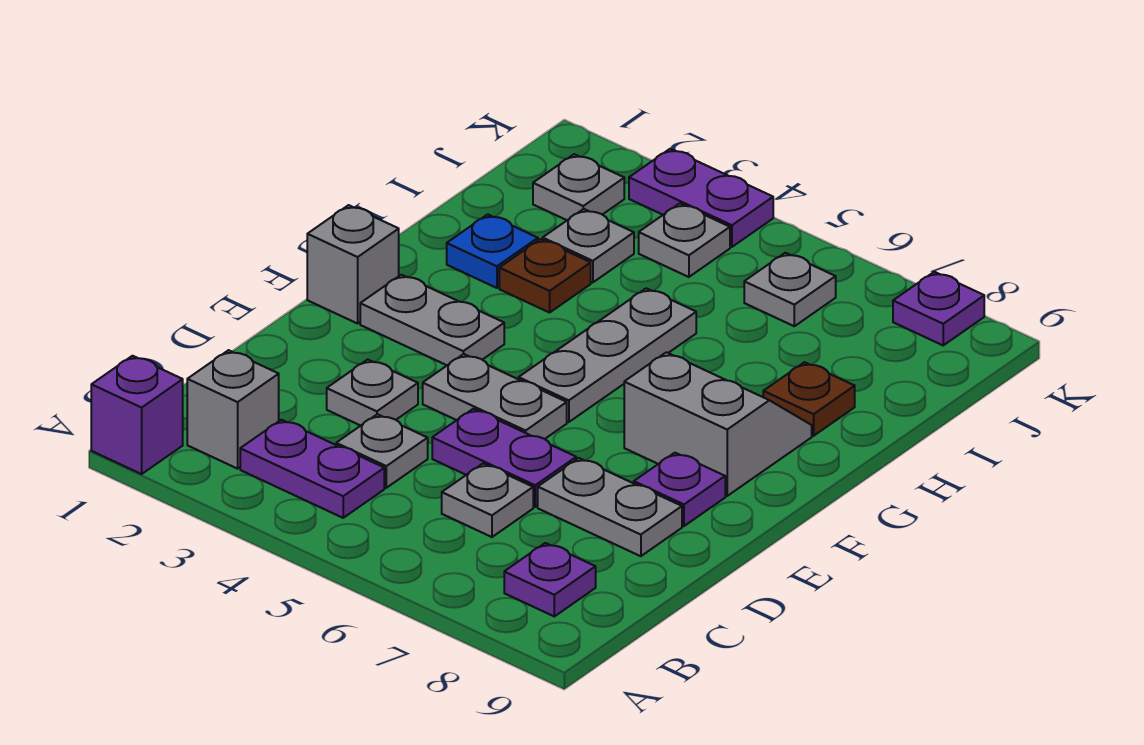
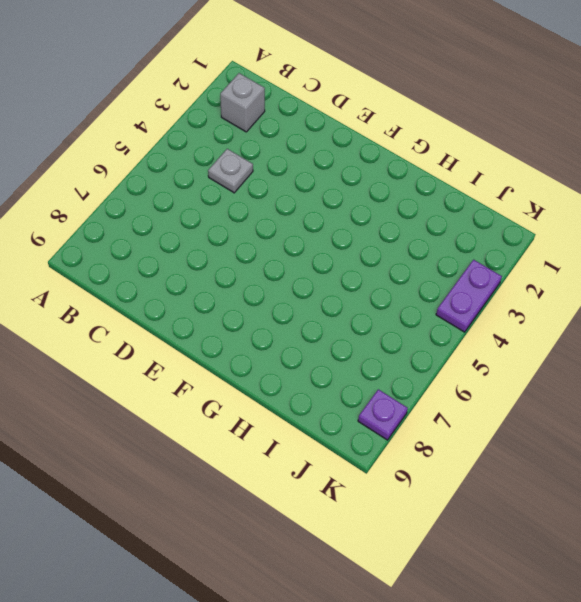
none -> purple brick A1 level 1
none -> purple plate B3:B4 level 1
none -> purple plate B8 level 1

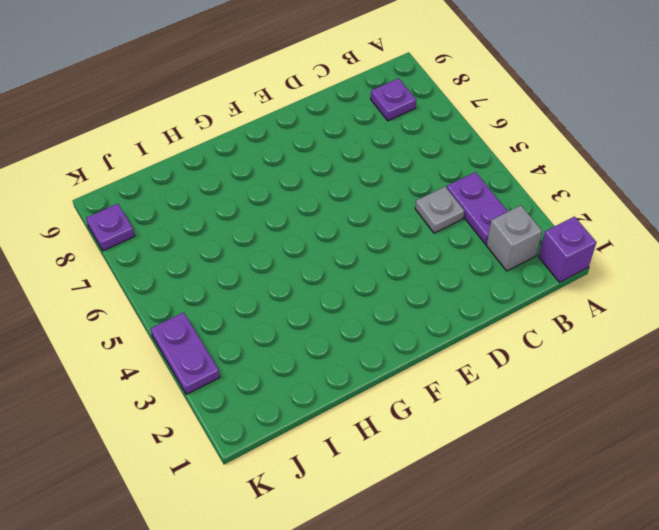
none -> grey plate C6 level 1
none -> grey plate D3 level 1
none -> purple plate D5:D6 level 1

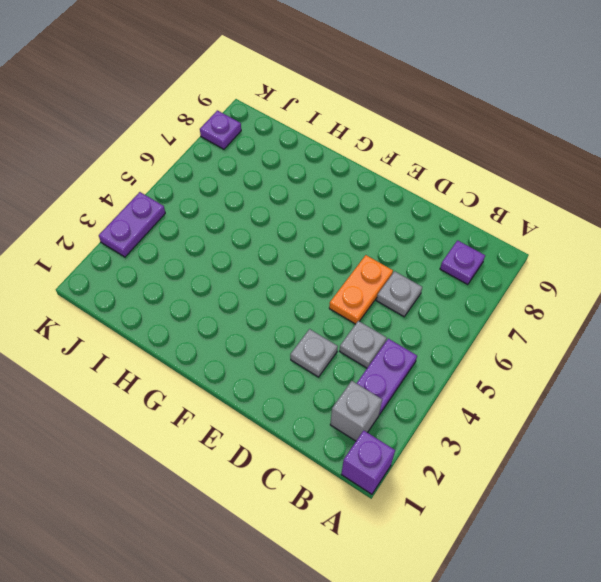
orange plate D5:D6 level 1 -> purple plate D5:D6 level 1
none -> grey plate D7:D8 level 1
none -> grey plate E4:E5 level 1
none -> purple plate E8 level 1

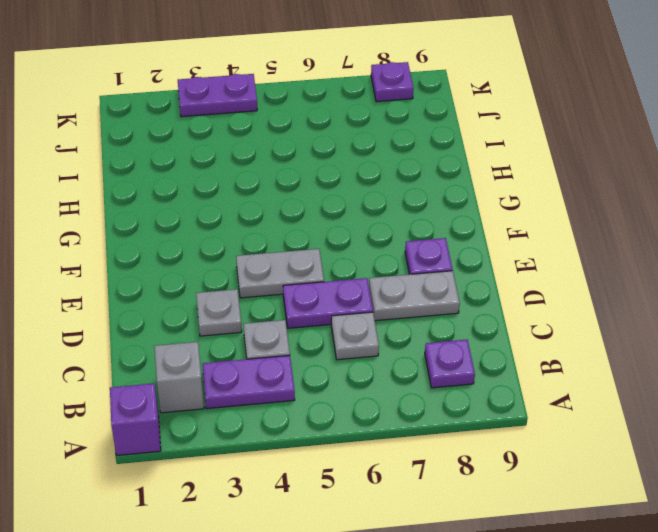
none -> grey brick F1 level 1
none -> grey plate F2:F3 level 1
none -> grey plate F5:H5 level 1

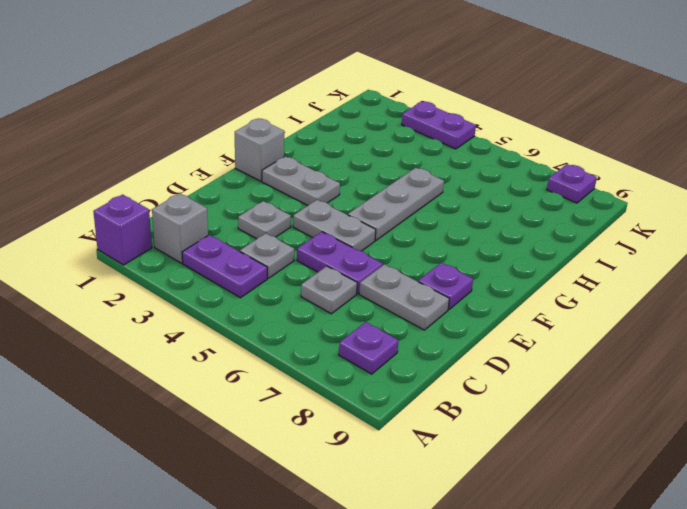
none -> grey slope F7:G8 level 1 top F
none -> blue plate H2 level 1
none -> brown plate H3 level 1

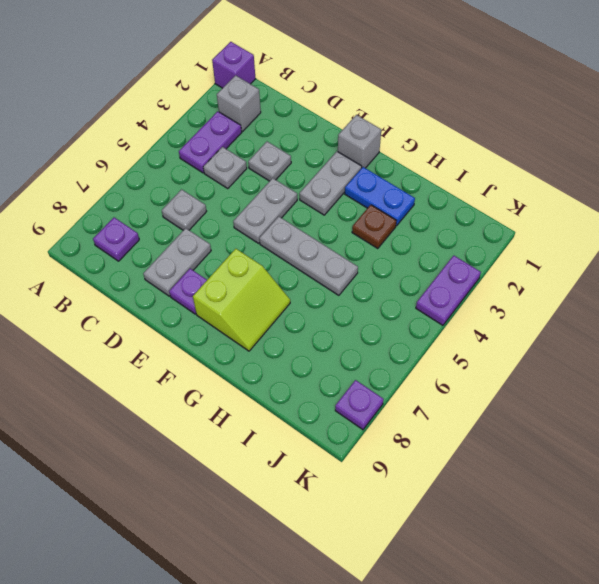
lime slope F7:G8 level 1 top F -> grey slope F7:G8 level 1 top F
blue plate G2:H2 level 1 -> blue plate H2 level 1
none -> purple plate D5:D6 level 1
none -> brown plate H8 level 1
none -> grey plate I3 level 1

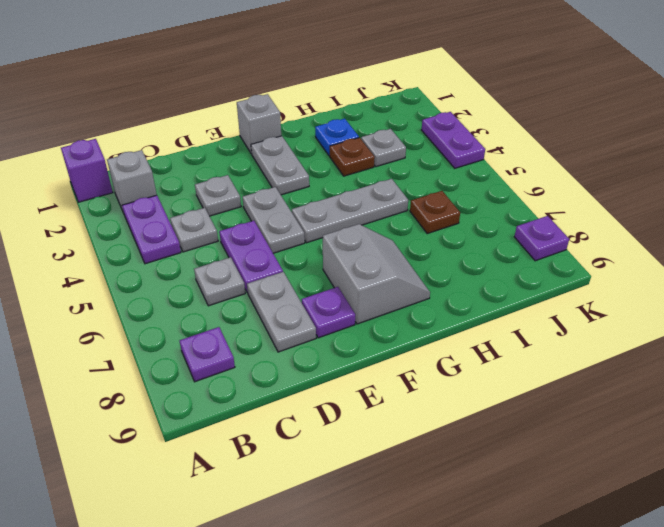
brown plate I6 level 1 -> brown plate H8 level 1
none -> grey plate J2 level 1
none -> grey plate J4 level 1
none -> grey plate J6 level 1

